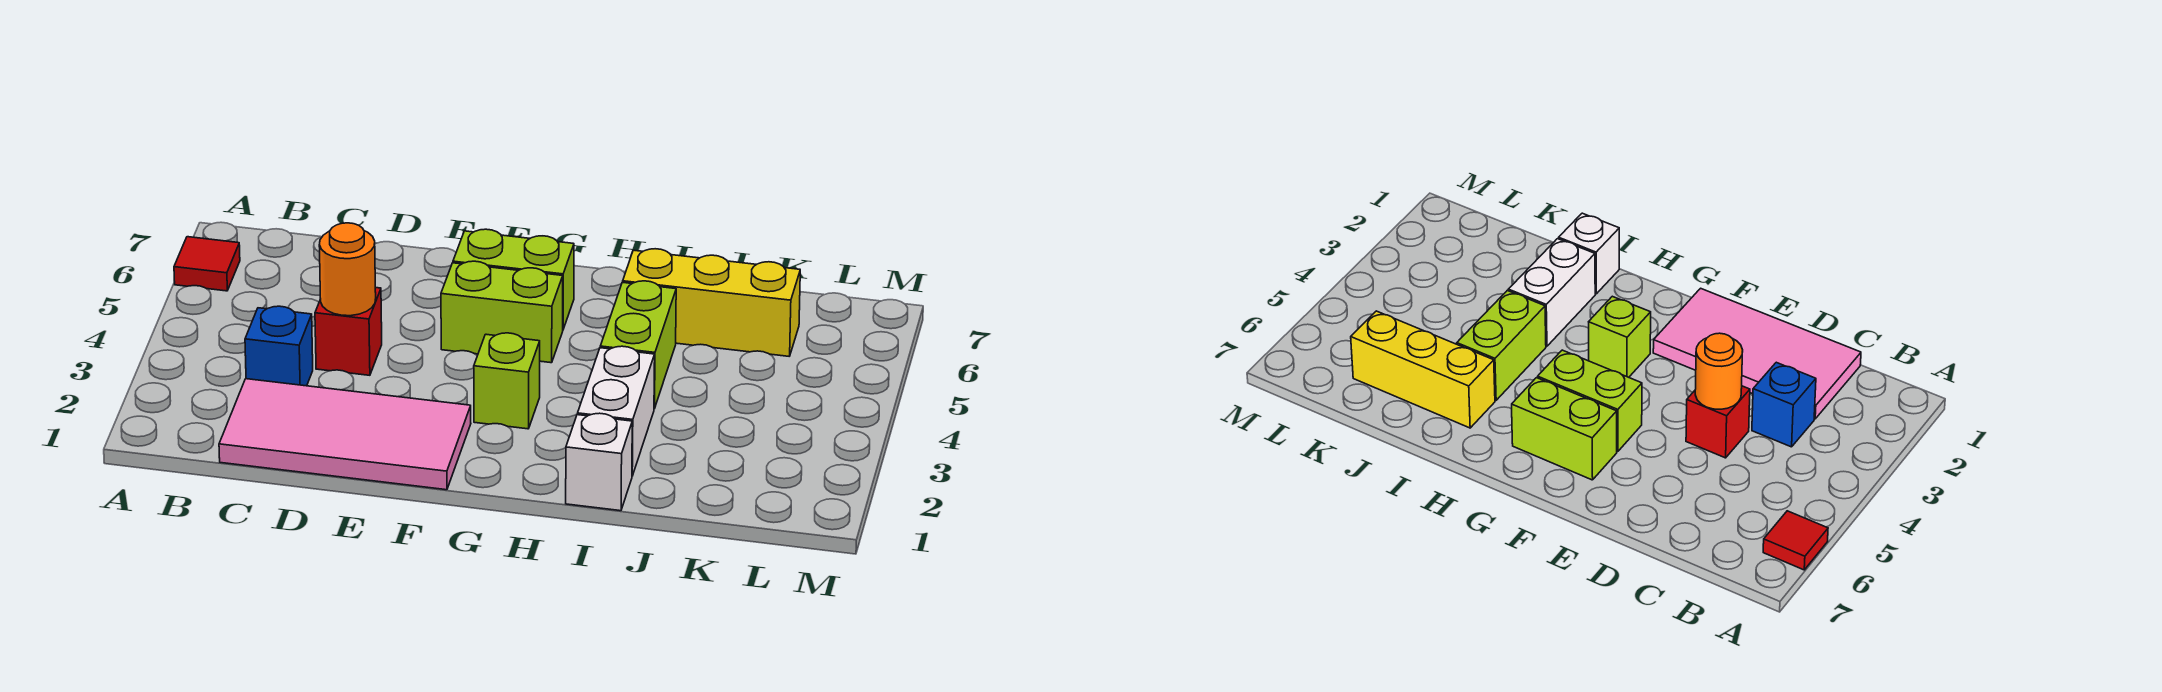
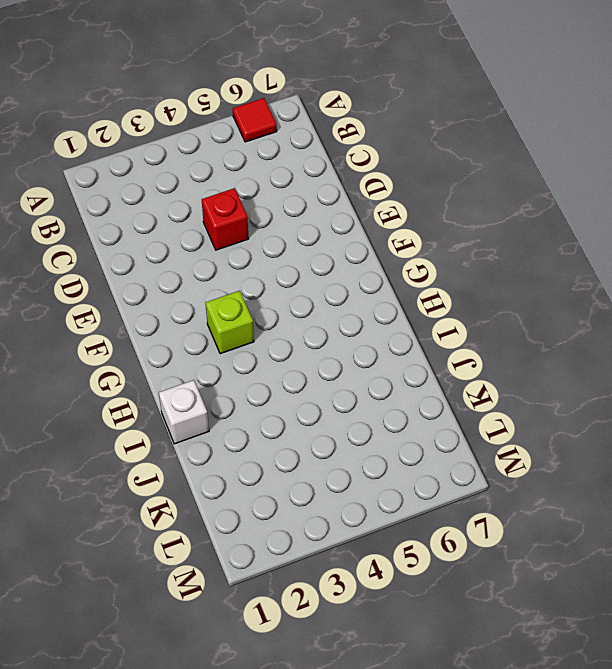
none -> pink tile C1:F2 level 1
none -> blue brick C3 level 1
none -> lime brick F5:G5 level 1

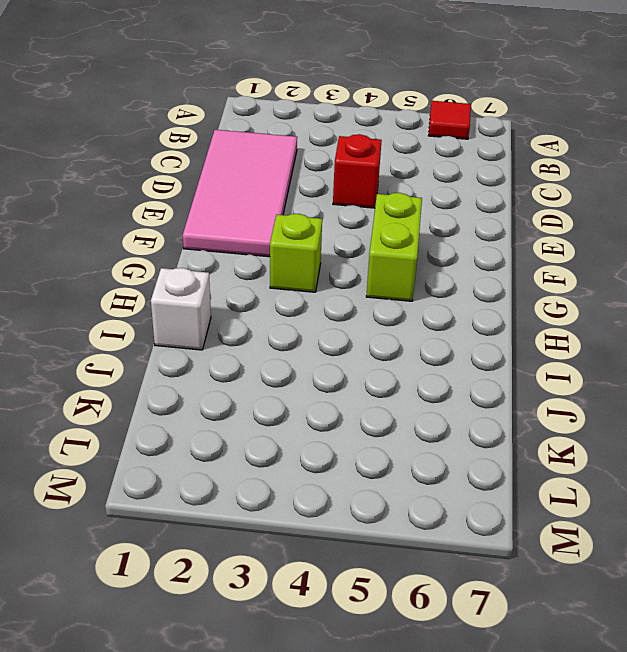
none -> blue brick C3 level 1
none -> lime brick F6:G6 level 1
none -> white brick I2:I3 level 1

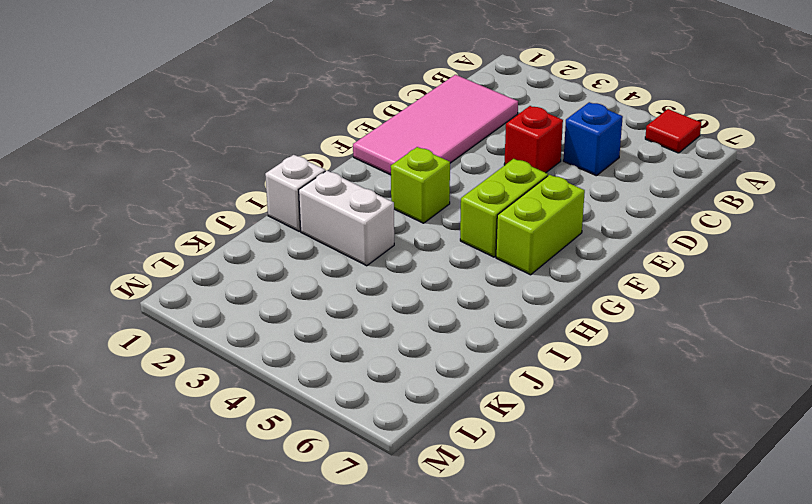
blue brick C5 level 1 -> blue brick C3 level 1
none -> lime brick I4:I5 level 1
none -> yellow brick I6:K6 level 1
none -> orange round brick D4 level 2

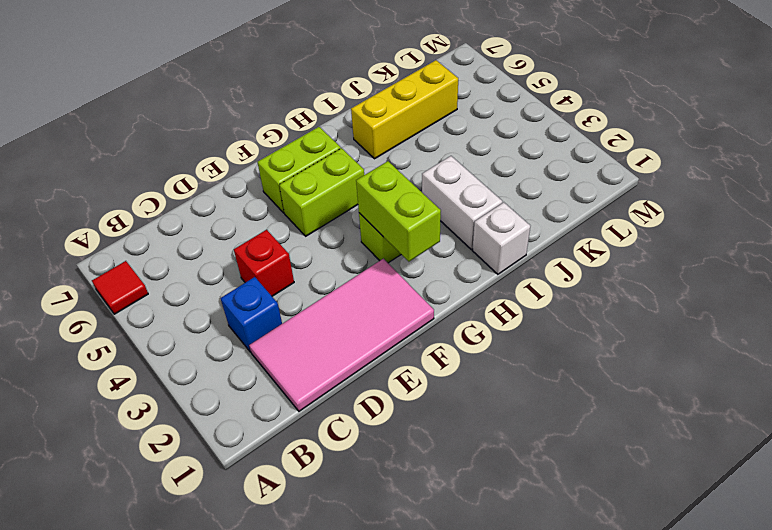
lime brick G2:G3 level 2 -> lime brick I4:I5 level 1
none -> orange round brick D4 level 2

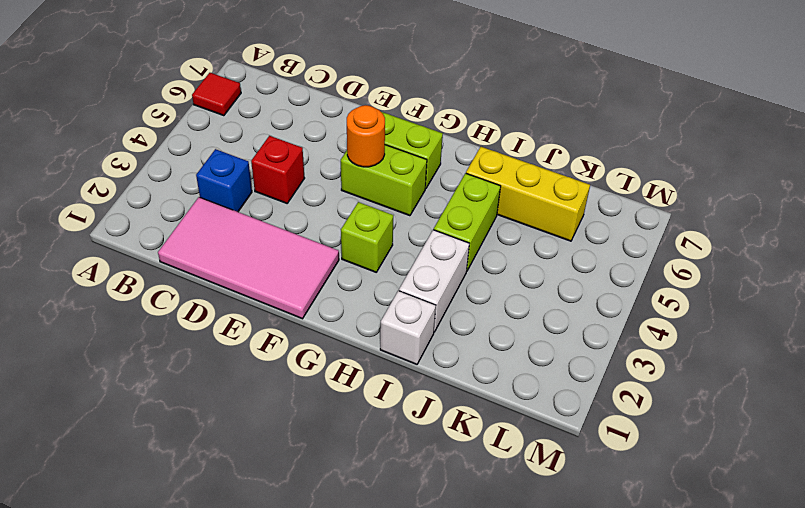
orange round brick F5 level 2 -> orange round brick D4 level 2

